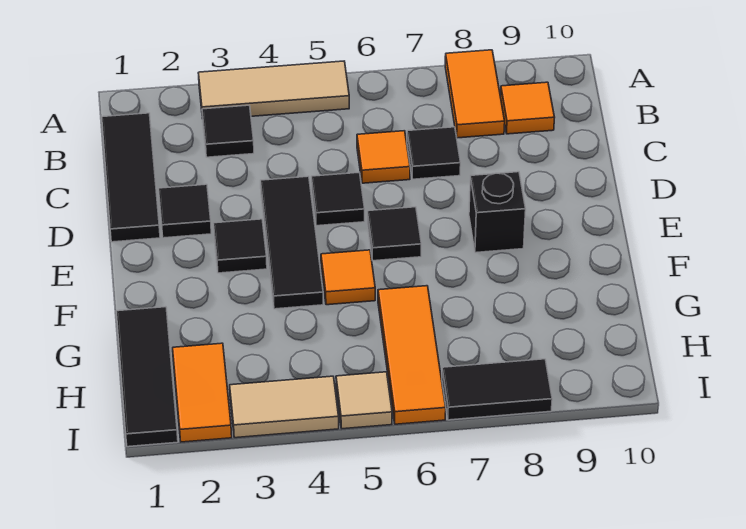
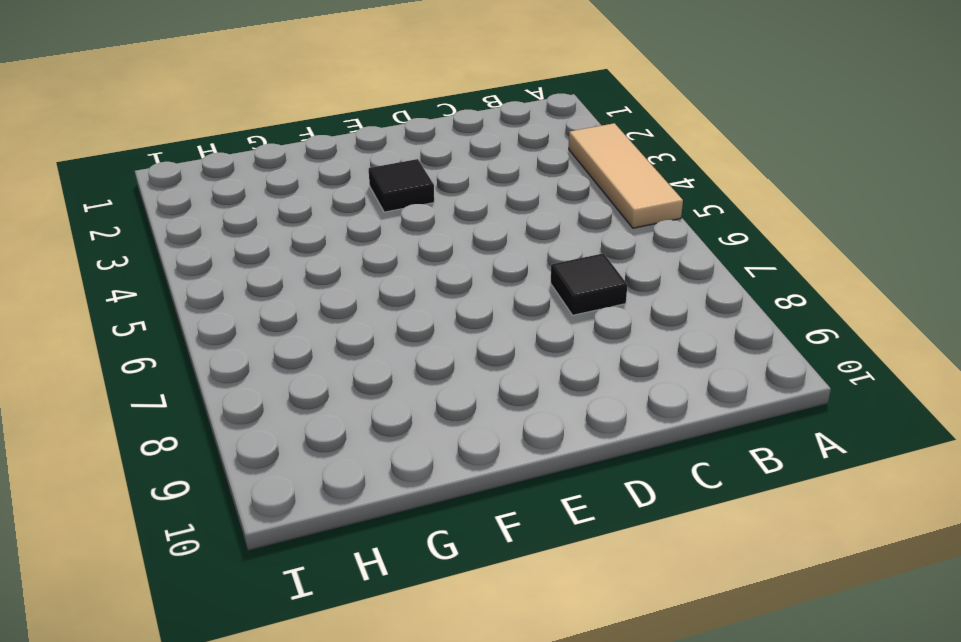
none -> orange tile A8:B8 level 1
none -> black tile B1:D1 level 1
none -> black tile B3 level 1

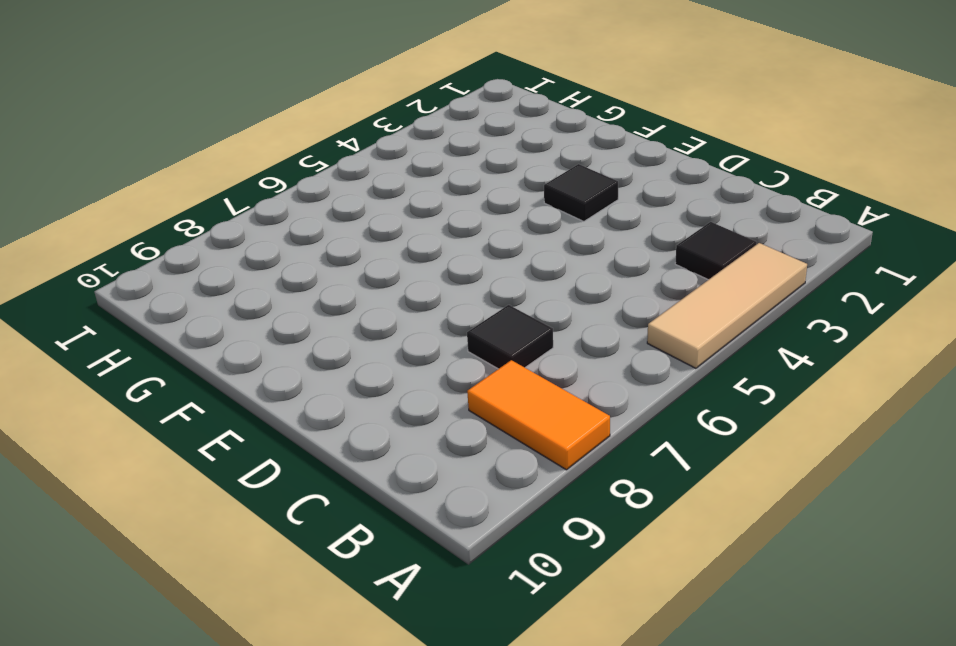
none -> black tile B1:D1 level 1
none -> orange tile B9 level 1
none -> orange tile C6 level 1

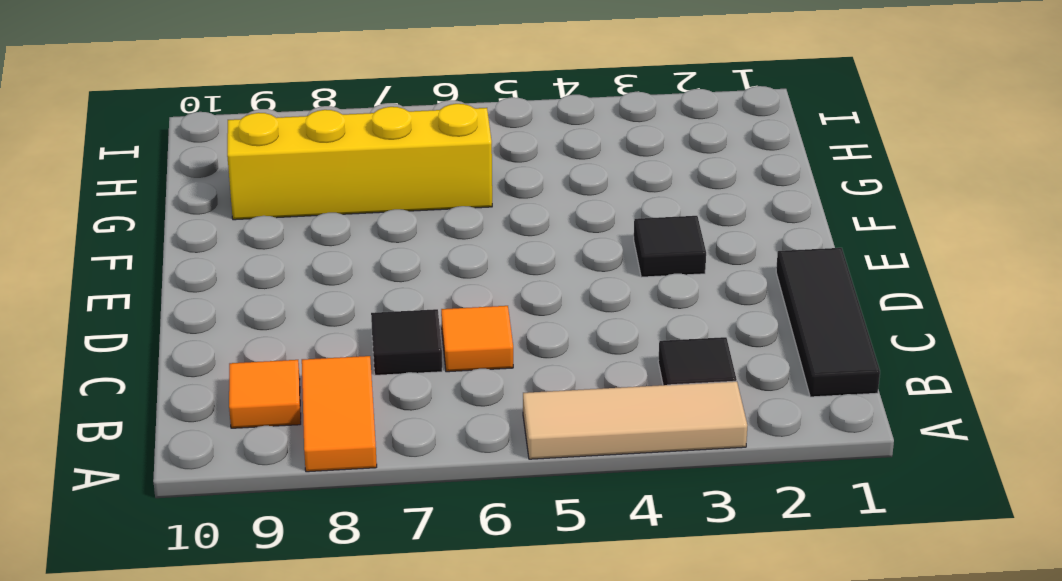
yellow brick G6:G9 level 1 -> orange tile G6:I6 level 1
none -> black tile D2 level 1
none -> black tile D4:F4 level 1
none -> black tile D5 level 1

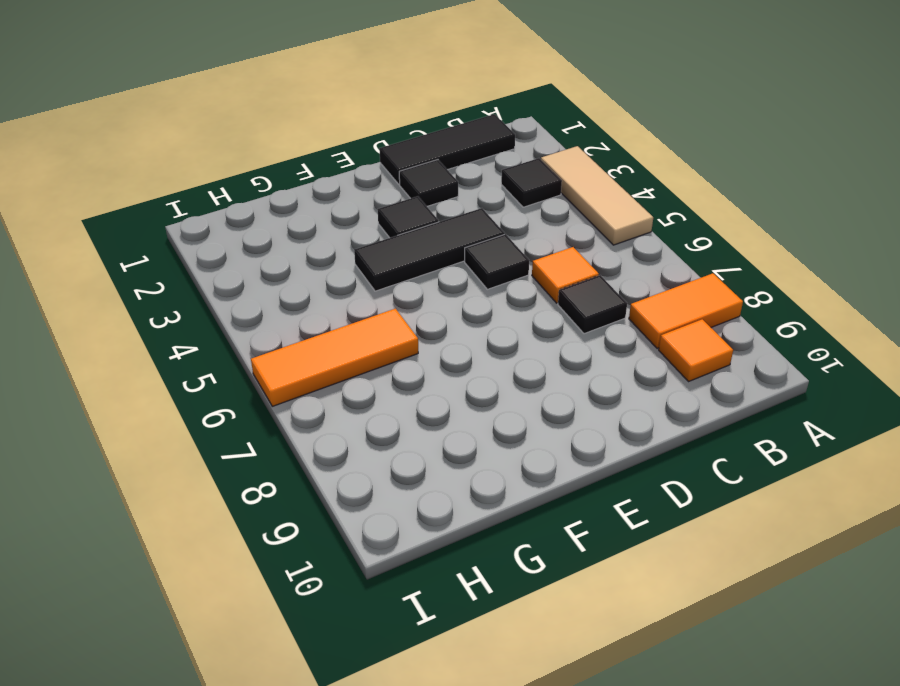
none -> black tile E6 level 1
none -> black brick E8 level 1
none -> orange tile F5 level 1

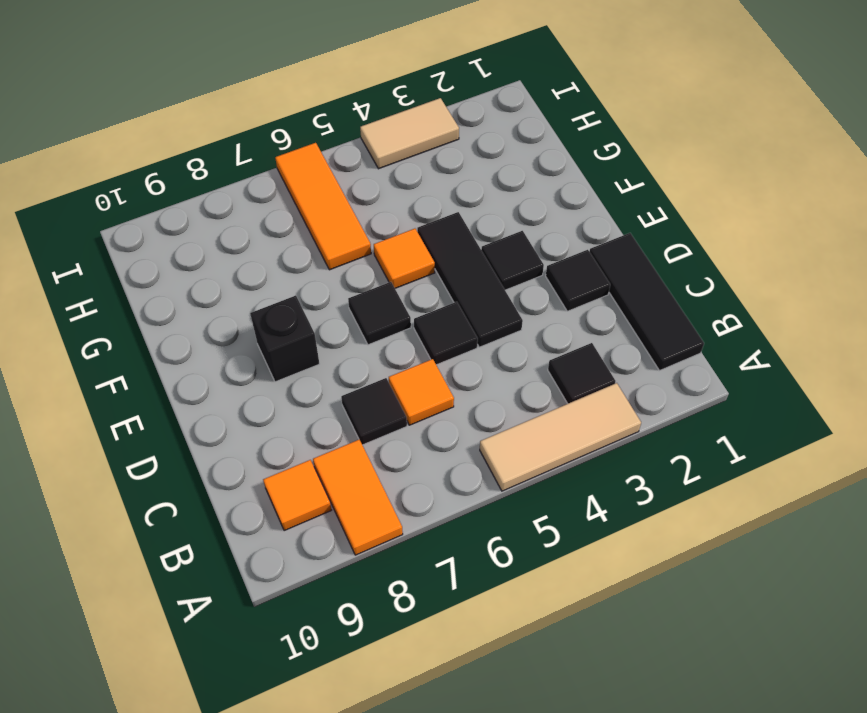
none -> black tile G1:I1 level 1
none -> orange tile H2:I2 level 1
none -> tan tile I5 level 1

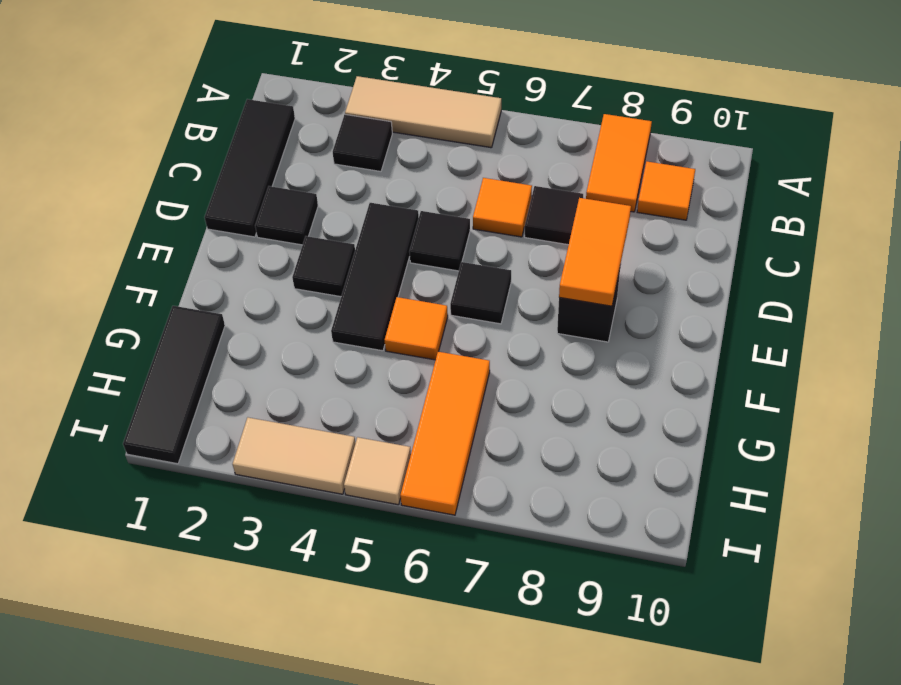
orange tile D8:E8 level 2 -> orange tile H2:I2 level 1
none -> black tile I7:I8 level 1

